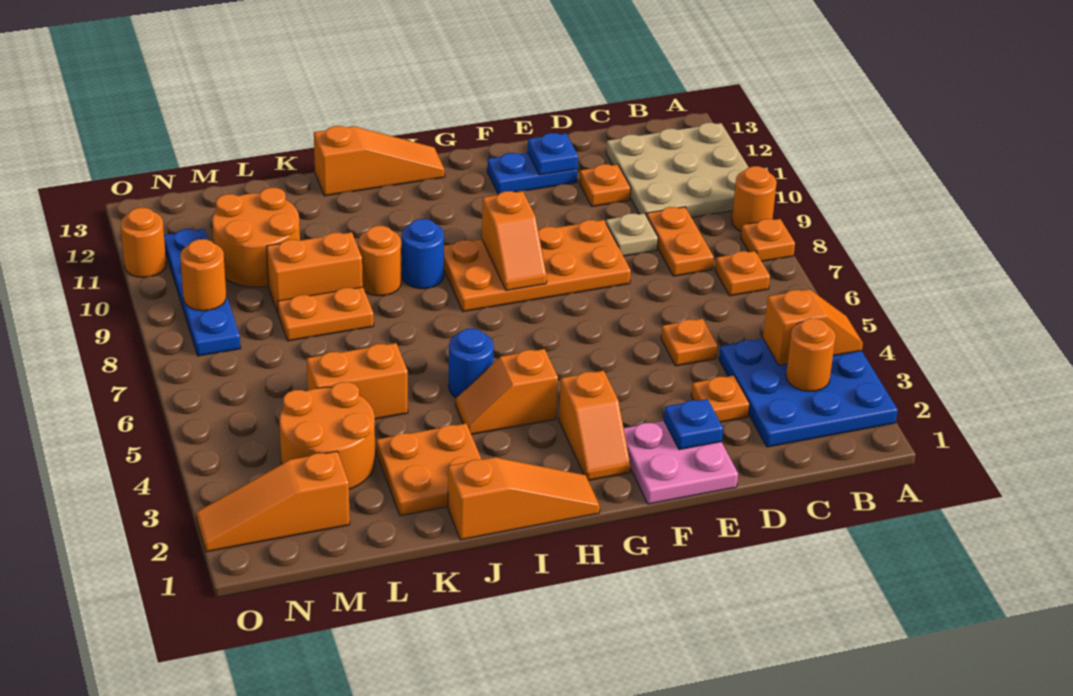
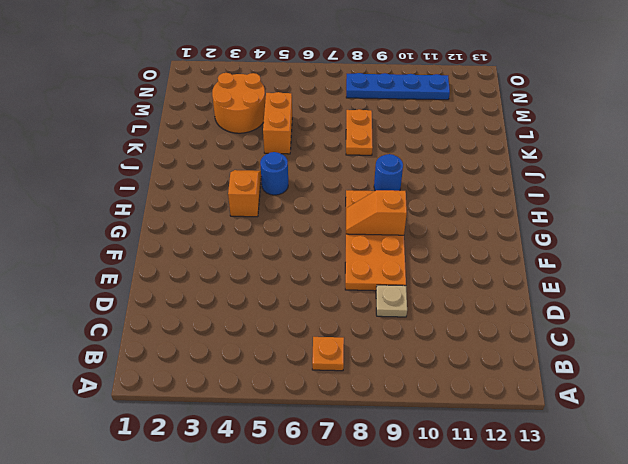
none -> blue plate A2:C4 level 1
none -> orange plate A8 level 1
none -> orange round brick A9 level 1
none -> tan plate A10:C12 level 1

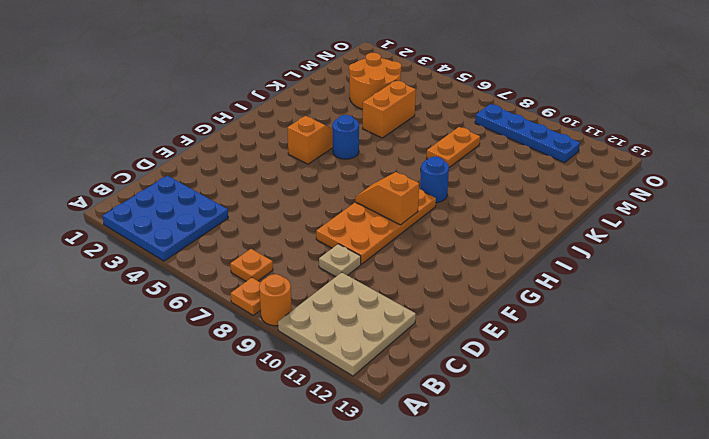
none -> orange plate C8:C9 level 1
none -> orange plate D3 level 1
none -> orange plate D5 level 1
none -> orange plate D11 level 1

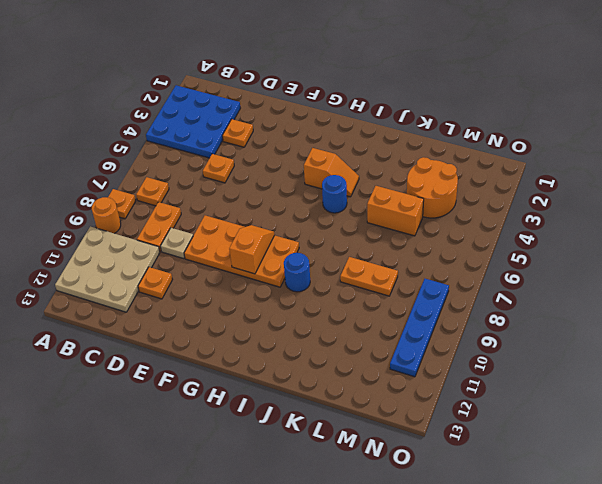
none -> pink plate E1:F2 level 1
none -> blue plate E12:F12 level 1
none -> orange slope G2:G3 level 1 top 3
none -> orange slope H1:J1 level 1 top J

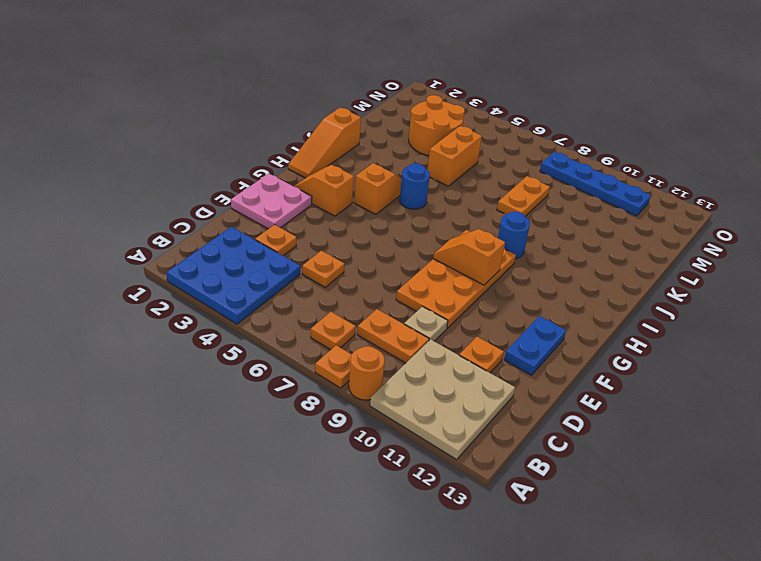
none -> orange slope H13:J13 level 1 top J
none -> orange plate J2:K3 level 1
none -> orange round brick J9 level 1
none -> orange brick K9:L9 level 1

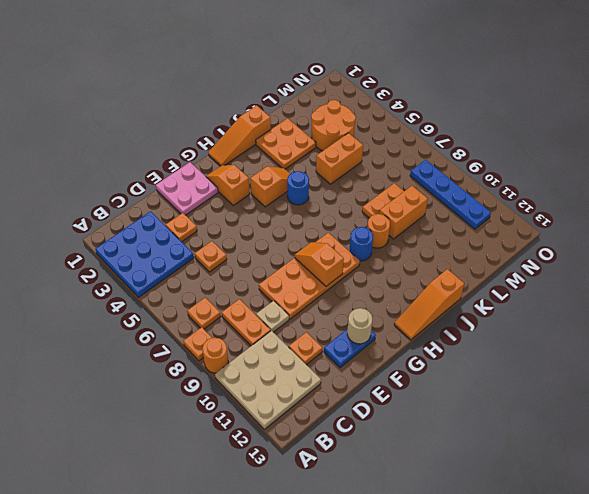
tan round brick F12 level 2 -> none
none -> orange round brick L10:M11 level 1
none -> orange slope M2:O2 level 1 top M
none -> orange round brick O11 level 1
none -> orange slope A4:B4 level 2 top B

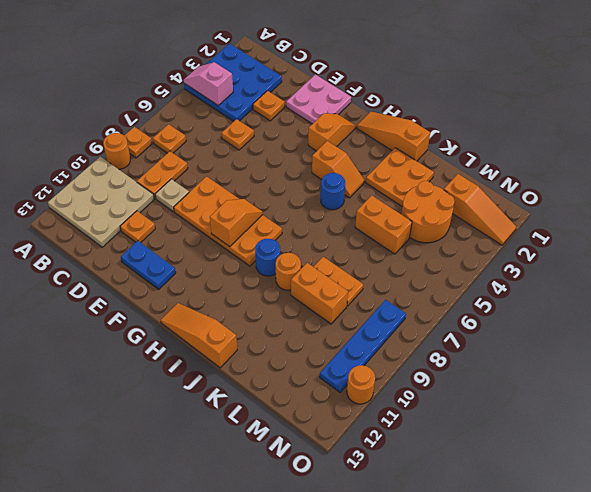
pink slope A4:B4 level 2 top B -> orange slope A4:B4 level 2 top B
none -> orange round brick L10:M11 level 1
none -> orange round brick B3 level 2
none -> blue plate E2 level 2
none -> blue plate E12 level 2

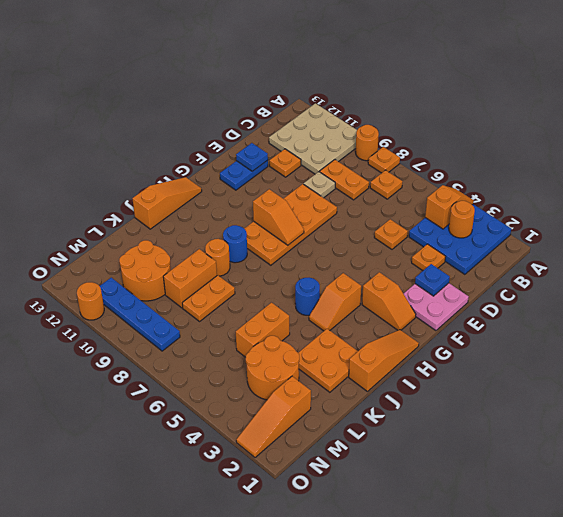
none -> orange round brick N9 level 2

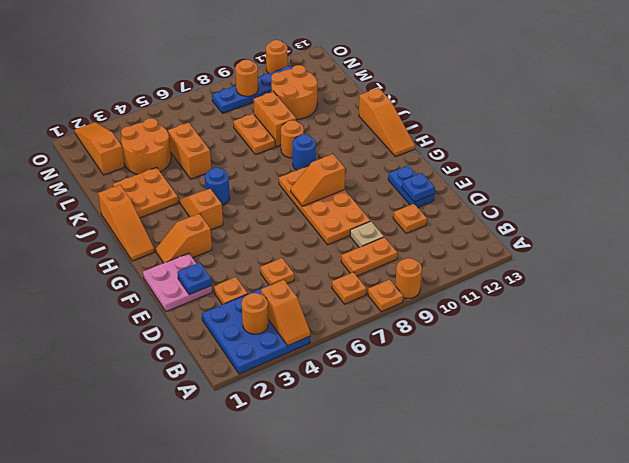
none -> tan plate A10:C12 level 1

